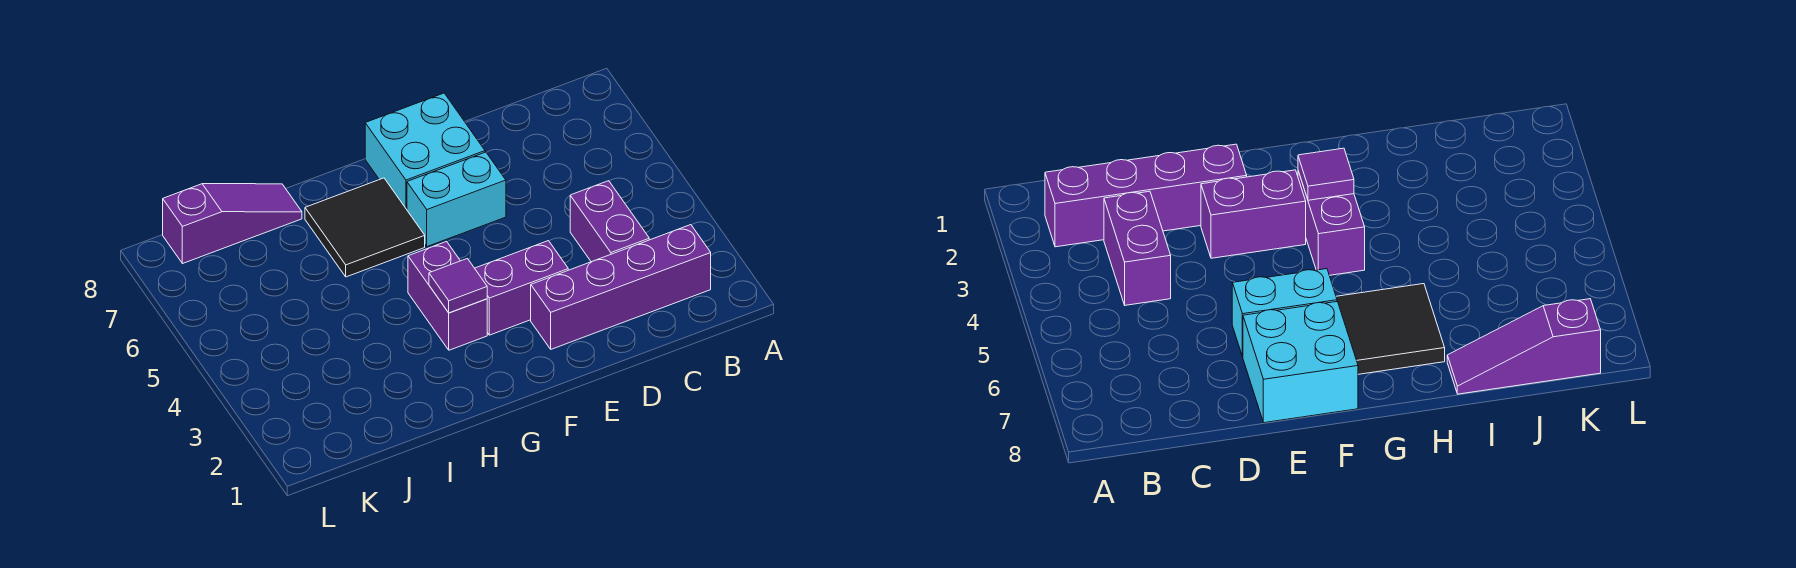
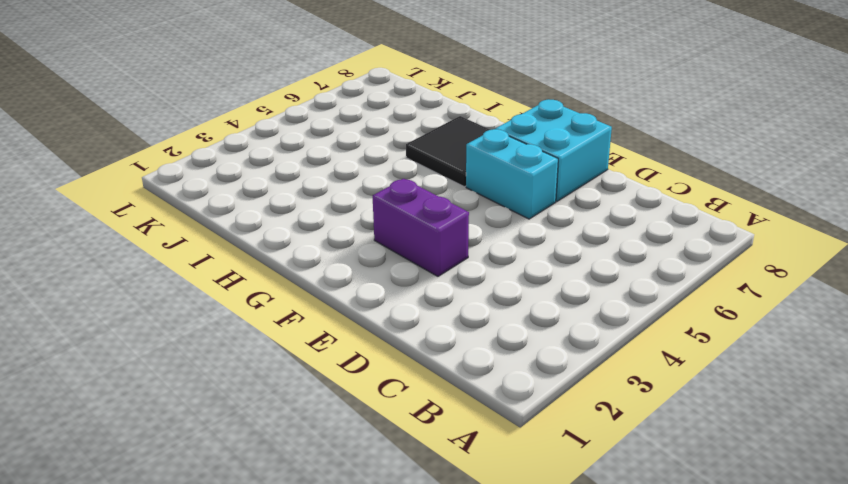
none -> purple brick B2:E2 level 1
none -> purple brick C3:C4 level 1

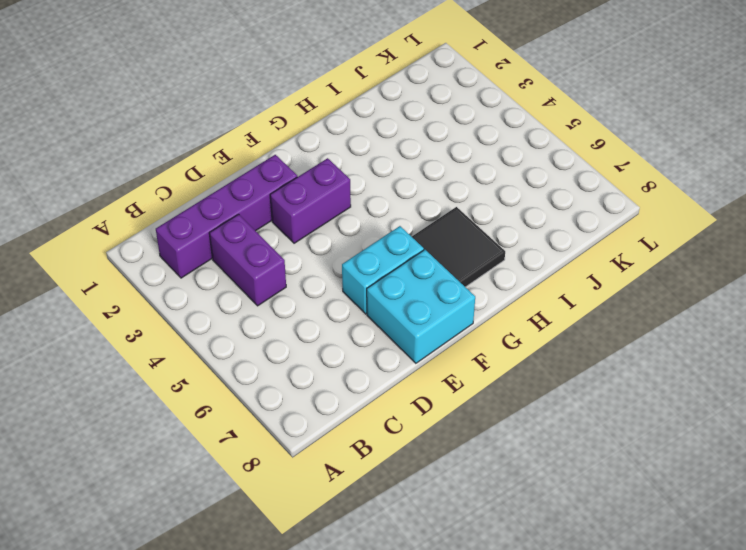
none -> purple brick G3:G4 level 1
none -> purple slope I8:K8 level 1 top K

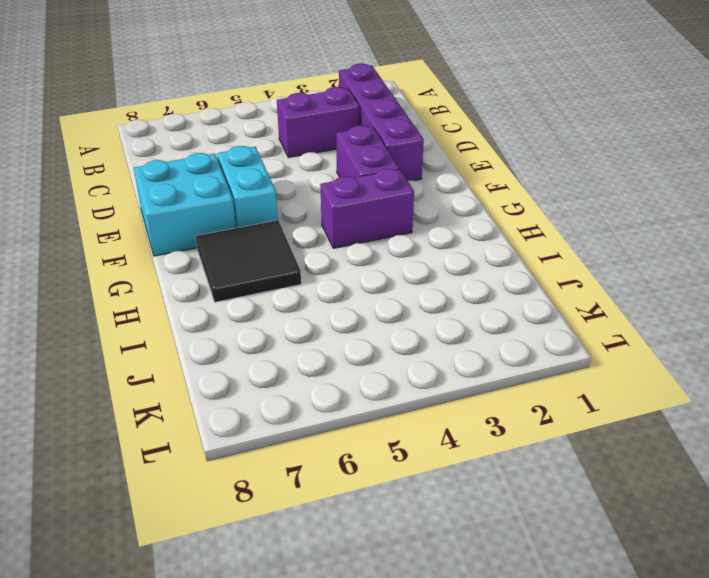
none -> purple slope I8:K8 level 1 top K
none -> purple tile G3 level 2

